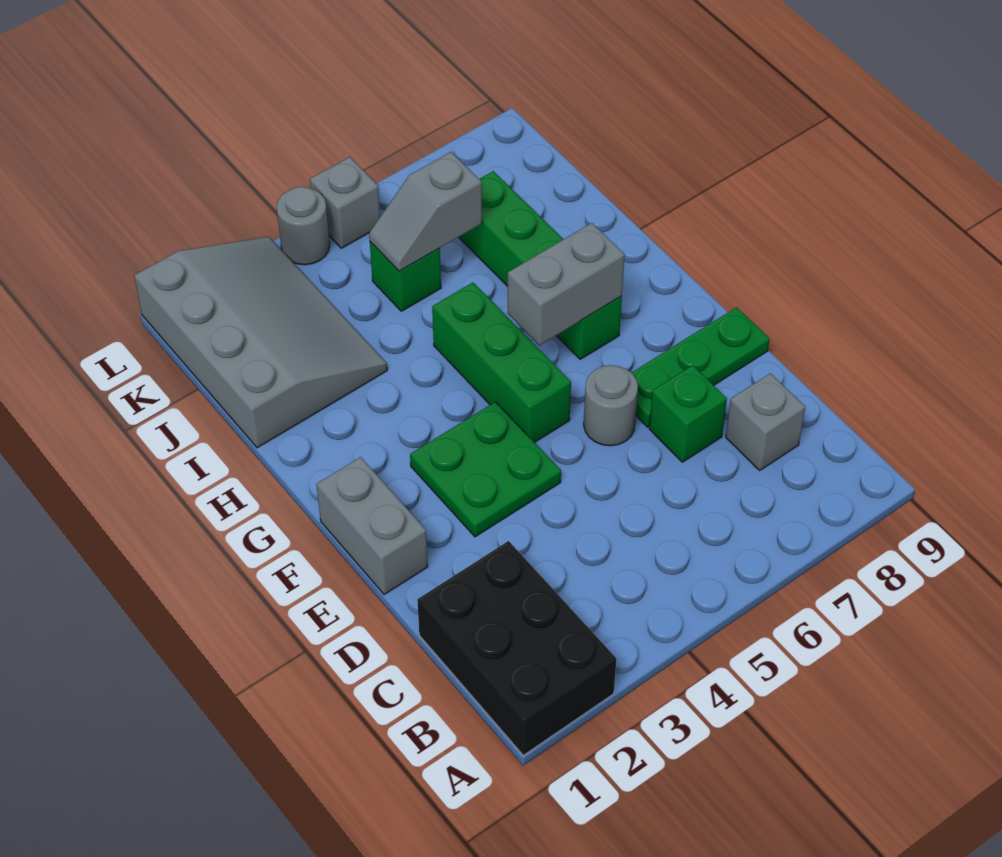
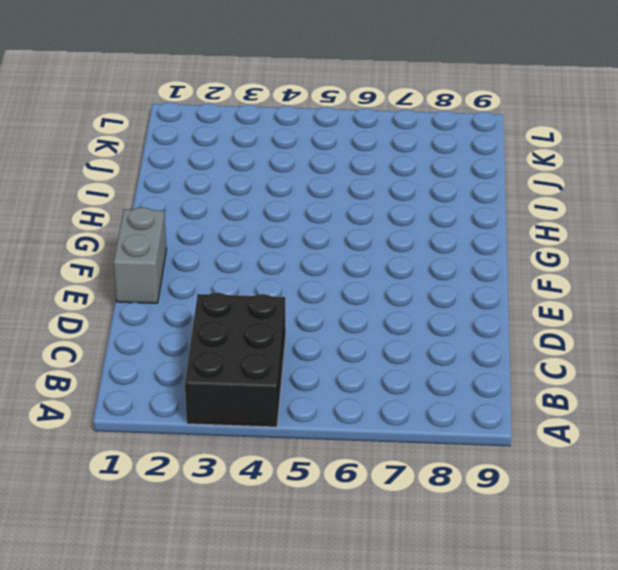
black brick A3:C4 level 1 -> black brick A1:C2 level 1
none -> grey brick C8 level 1
none -> green brick D7 level 1
none -> green plate E3:F4 level 1

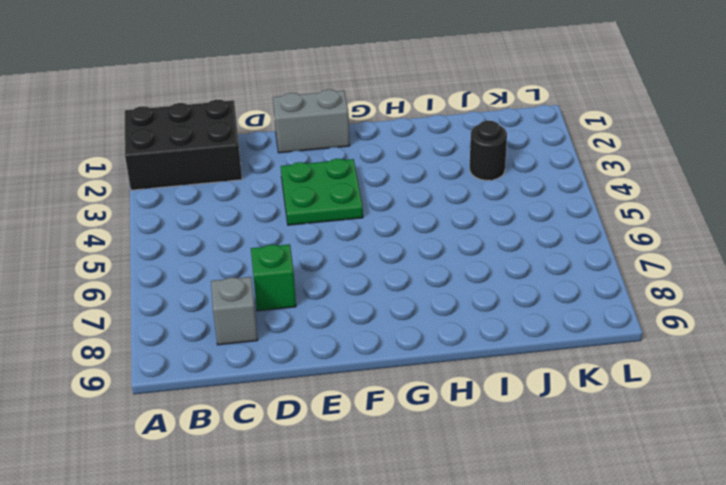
black round brick J3 level 1 -> grey slope I1:L3 level 1 top 1
none -> grey round brick E6 level 1
none -> green plate E7:E9 level 1
none -> green brick F5:H5 level 1

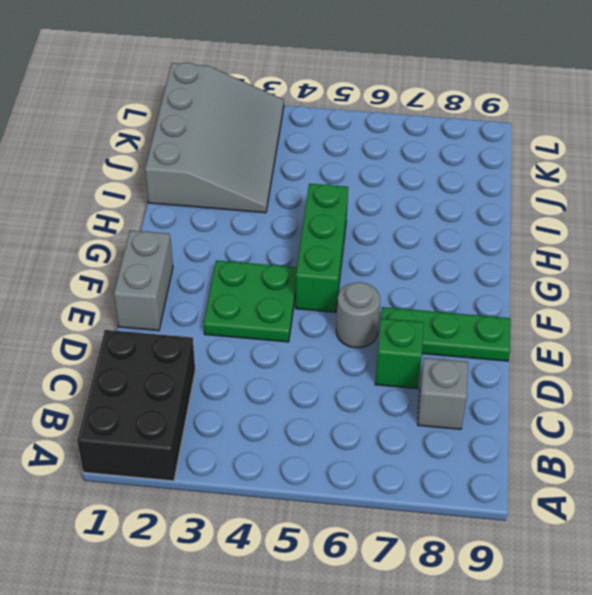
none -> green brick G7:J7 level 1
none -> green brick J5 level 1
none -> grey round brick L4 level 1

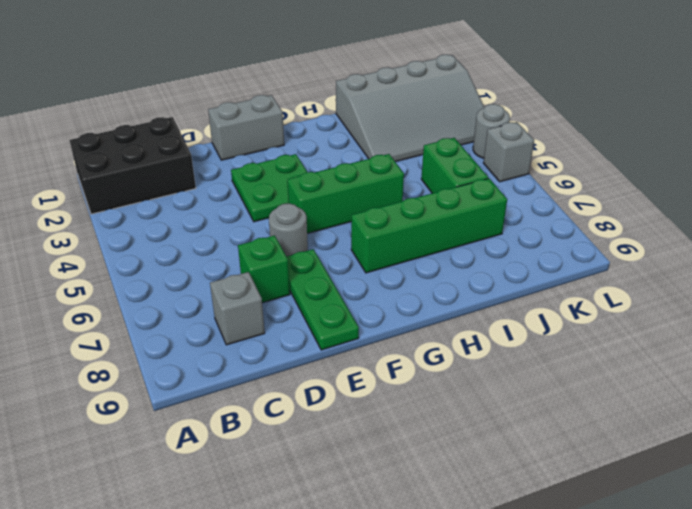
green brick J5:J6 level 1 -> green brick J5 level 1
none -> grey brick G6:G7 level 2
none -> grey slope J5:J6 level 2 top 6

